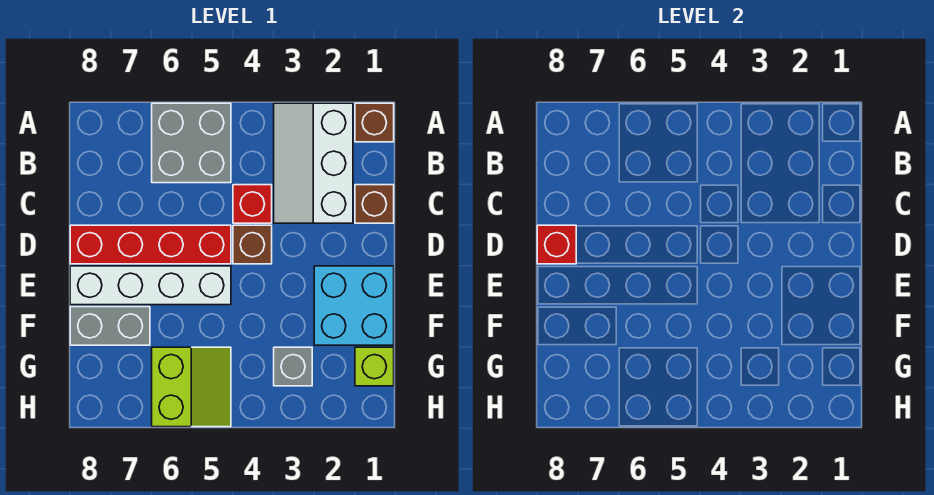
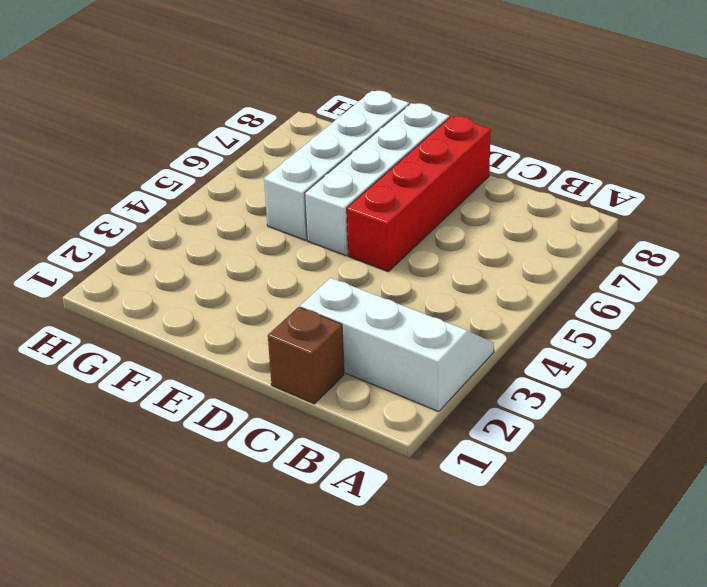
white brick F5:F8 level 1 -> grey brick F7:F8 level 1
none -> brown brick A1 level 1
none -> grey brick A5:B6 level 1
none -> red brick C4 level 1

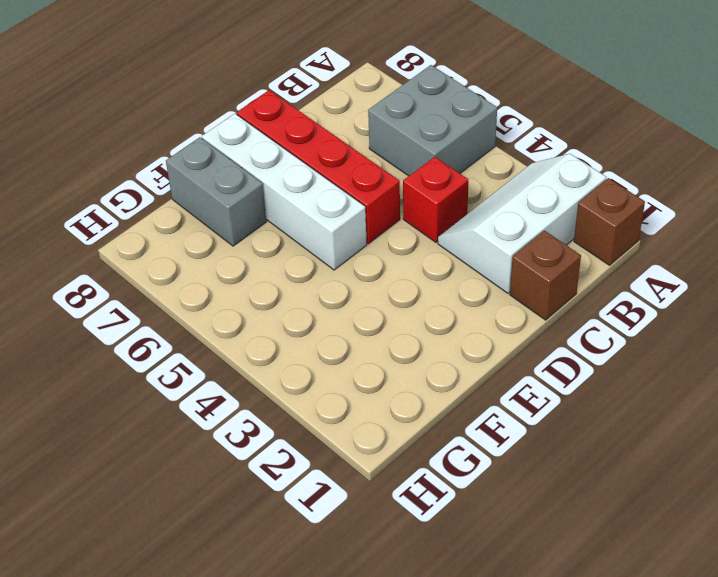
none -> brown brick D4 level 1
none -> cyan brick E1:F2 level 1
none -> lime brick G1 level 1

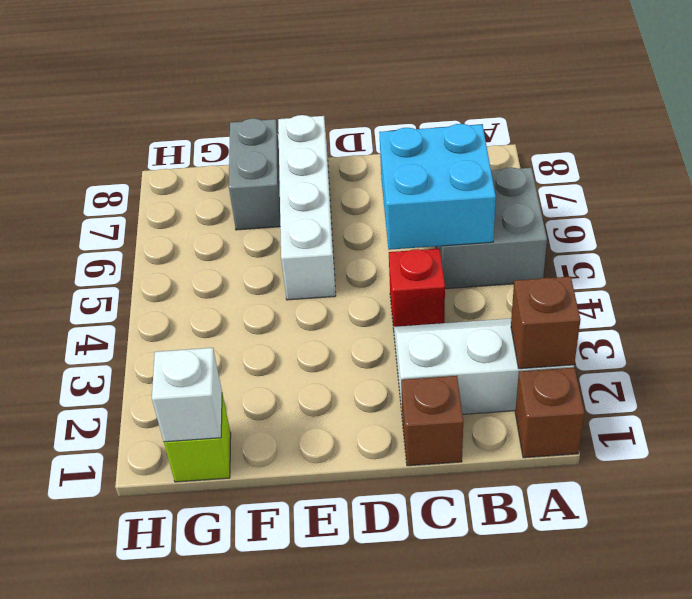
brown brick A2 level 2 -> brown brick D4 level 1
cyan brick B5:C6 level 2 -> cyan brick E1:F2 level 1
white brick G1 level 2 -> none
none -> red brick D5:D8 level 1
none -> grey brick G3 level 1
none -> lime slope G5:H6 level 1 top 6

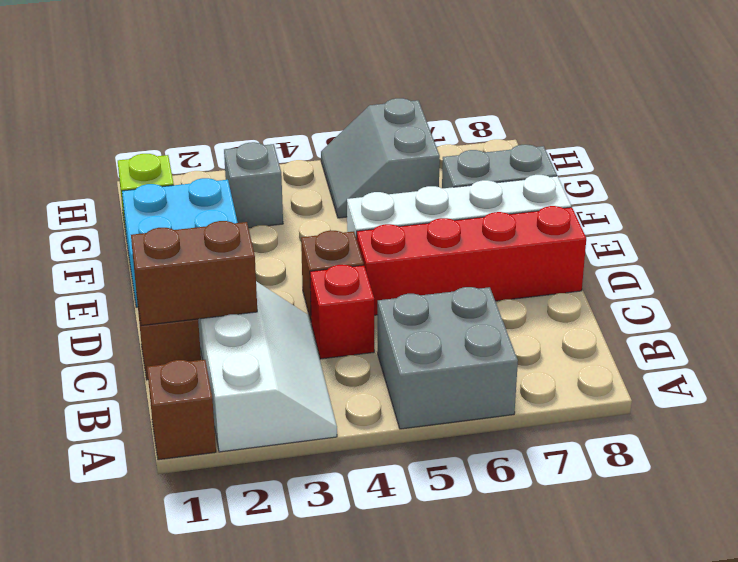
brown brick C1:C2 level 2 -> none
grey slope G5:H6 level 1 top 6 -> lime slope G5:H6 level 1 top 6
none -> red brick D8 level 2

